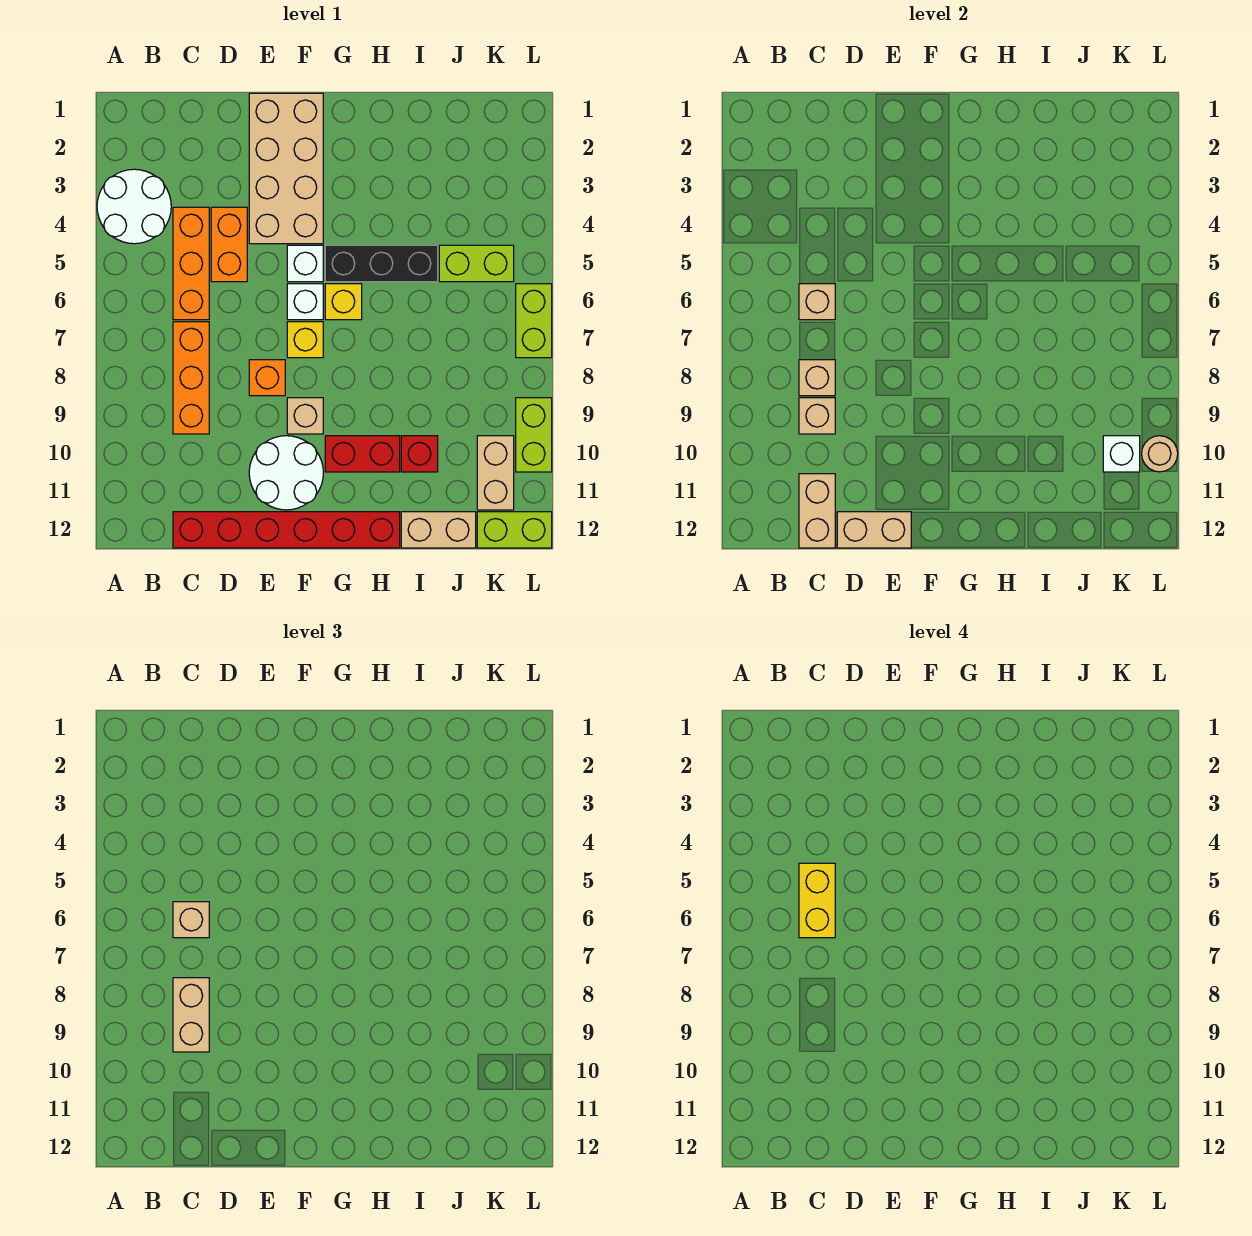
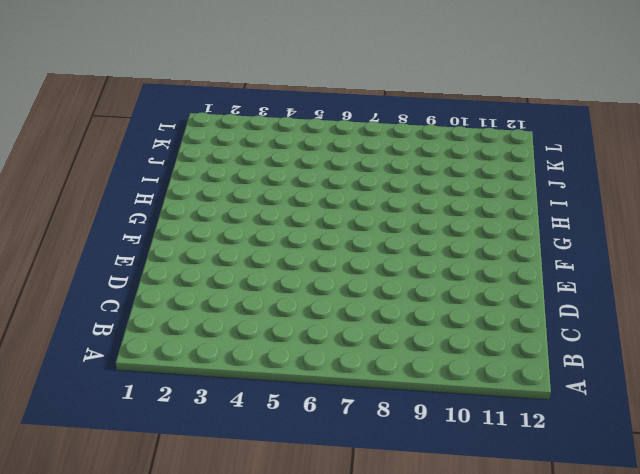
none -> white round brick A3:B4 level 1
none -> orange brick C4:C6 level 1
none -> orange brick C7:C9 level 1
none -> red brick C12:H12 level 1

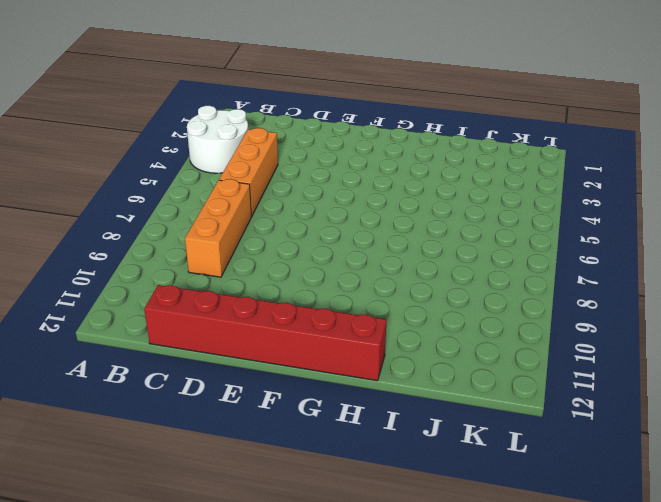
none -> orange brick D4:D5 level 1
none -> tan brick E1:F4 level 1
none -> orange brick E8 level 1
none -> white round brick E10:F11 level 1

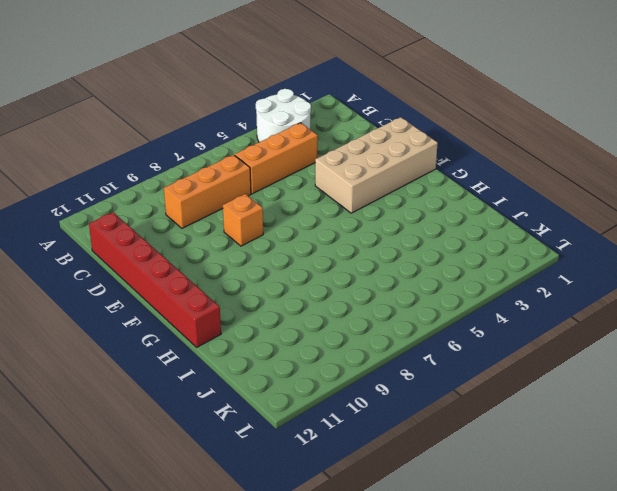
none -> orange brick D4:D5 level 1
none -> white round brick E10:F11 level 1
none -> white brick F5 level 1
none -> white brick F6 level 1

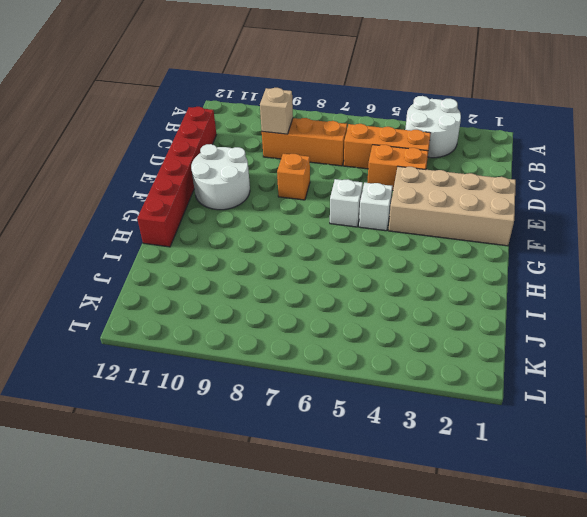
none -> yellow brick F7 level 1
none -> tan brick F9 level 1
none -> black brick G5:I5 level 1
none -> yellow brick G6 level 1

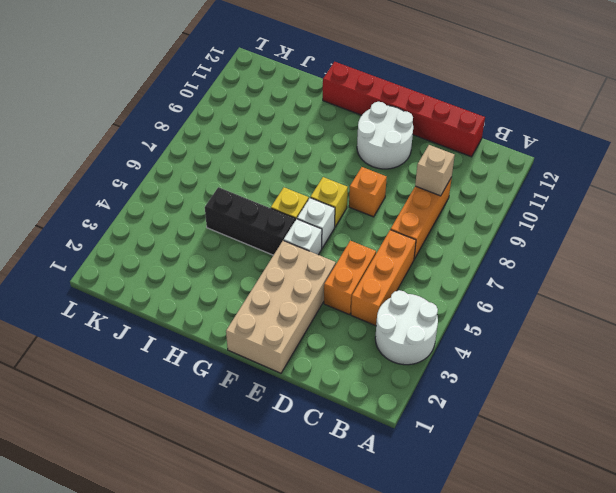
none -> tan brick F9 level 1
none -> red brick G10:H10 level 1
none -> red brick I10 level 1
none -> tan brick I12:J12 level 1

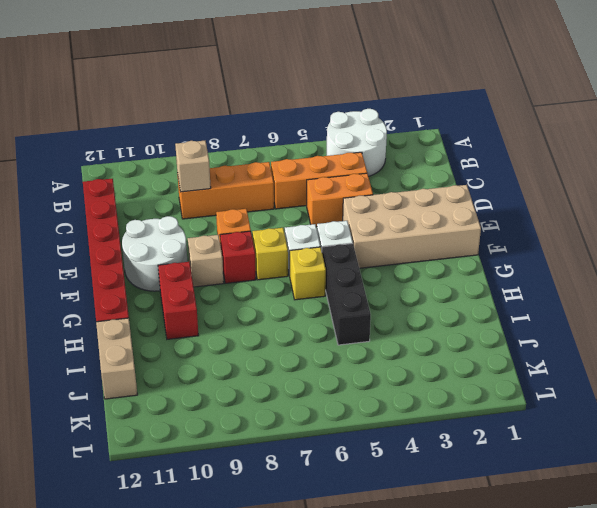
red brick F8 level 1 -> red brick I10 level 1
none -> lime brick J5:K5 level 1
none -> tan brick K10:K11 level 1
none -> lime brick K12:L12 level 1
none -> lime brick L6:L7 level 1

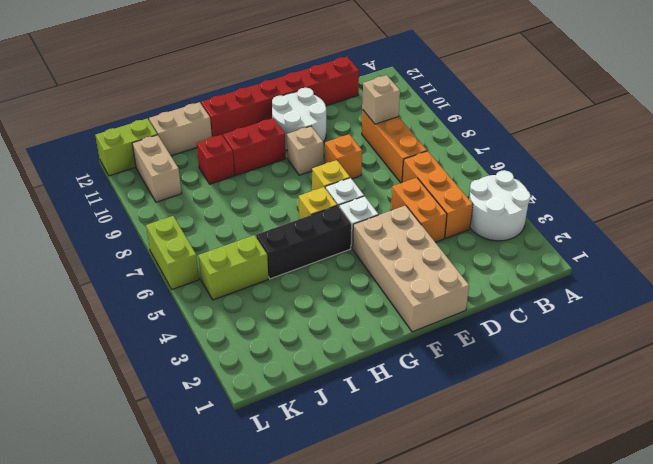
none -> lime brick L9:L10 level 1
none -> tan brick C6 level 2
none -> tan brick C8 level 2
none -> tan brick C11:C12 level 2

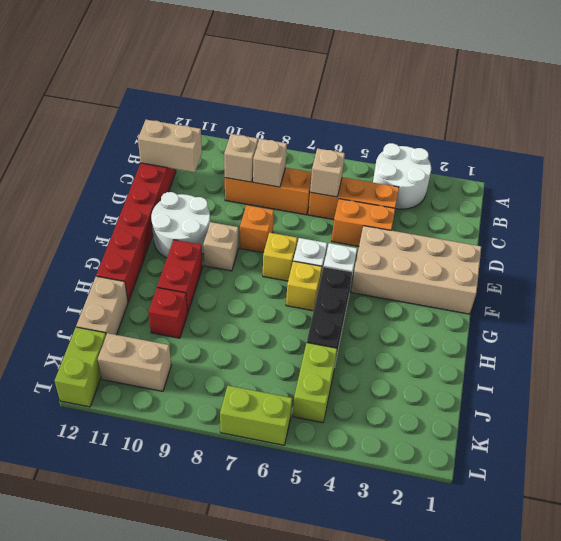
none -> lime brick L9:L10 level 1
none -> tan brick D12:E12 level 2
none -> white brick K10 level 2
none -> tan round brick L10 level 2

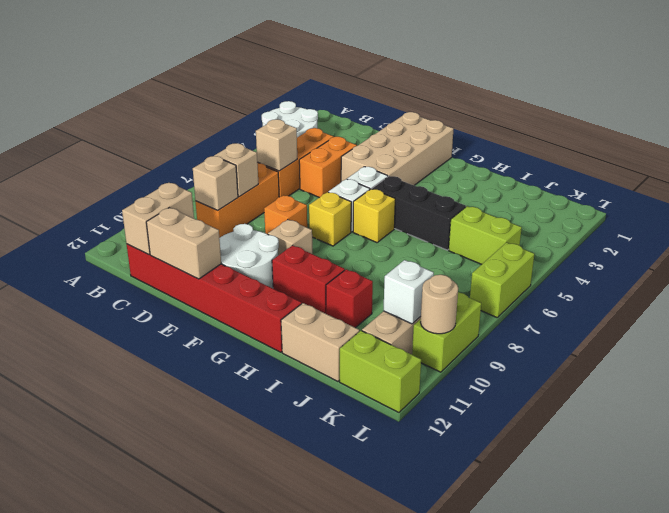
none -> tan brick C6 level 3
none -> tan brick C8:C9 level 3
none -> yellow brick C5:C6 level 4

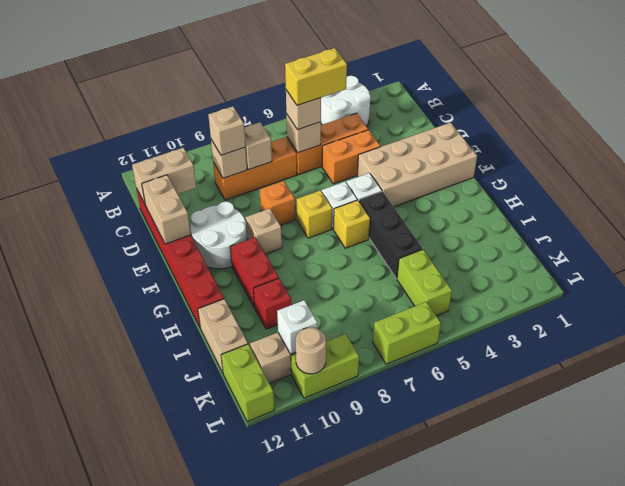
tan brick C9 level 3 -> tan brick C8:C9 level 3

